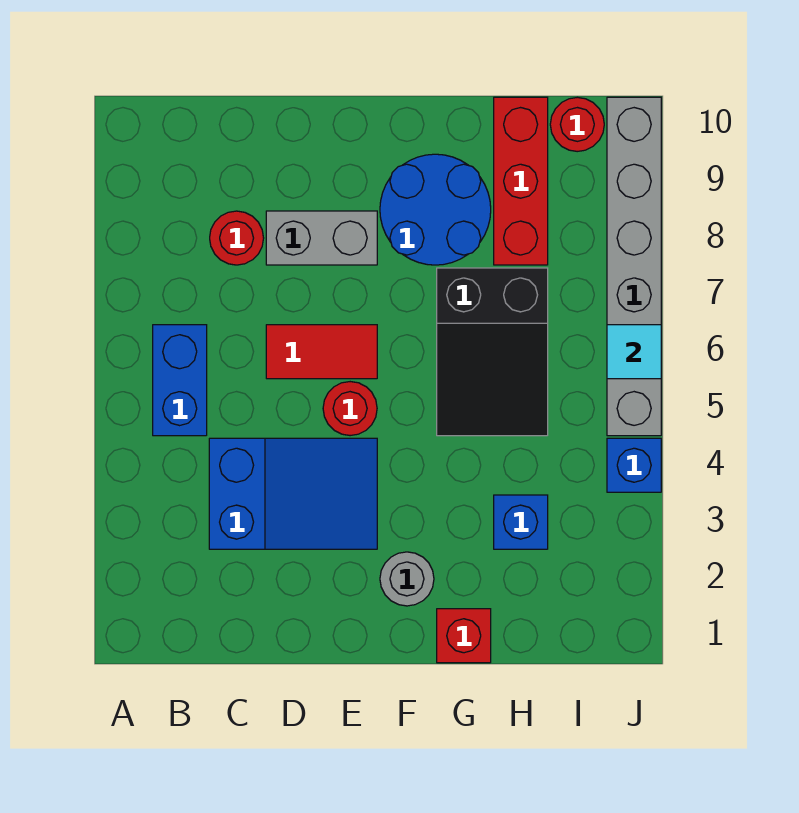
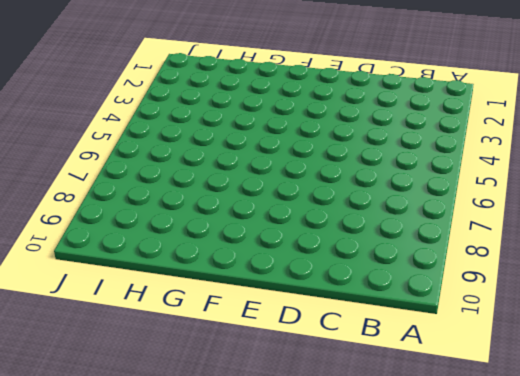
none -> blue brick B5:B6 level 1
none -> blue slope C3:E4 level 1 top C
none -> red round brick C8 level 1

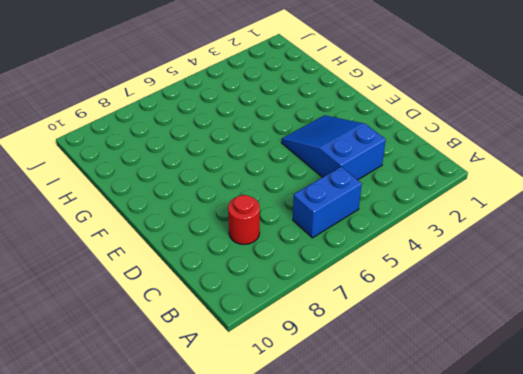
none -> red tile D6:E6 level 1
none -> grey brick D8:E8 level 1
none -> red round brick E5 level 1

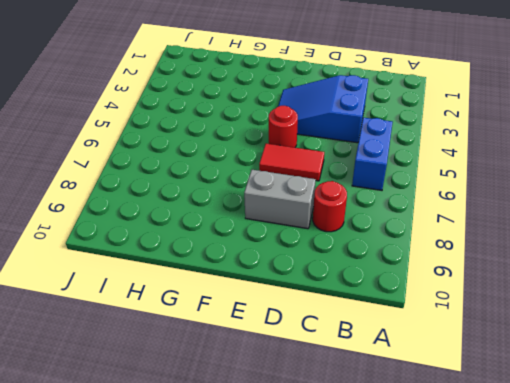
none -> grey round brick F2 level 1
none -> blue round brick F8:G9 level 1
none -> red brick G1 level 1

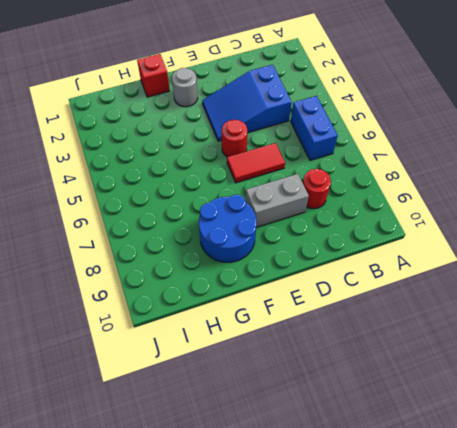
none -> black slope G5:H7 level 1 top 7
none -> blue brick H3 level 1
none -> red brick H8:H10 level 1

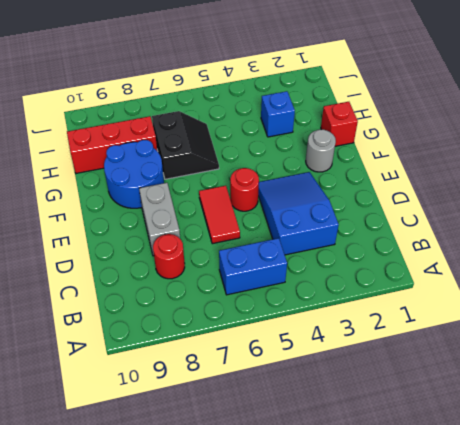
black slope G6:H7 level 1 top 7 -> black slope G5:H7 level 1 top 7
none -> red round brick I10 level 1
none -> blue brick J4 level 1
none -> grey brick J5:J10 level 1

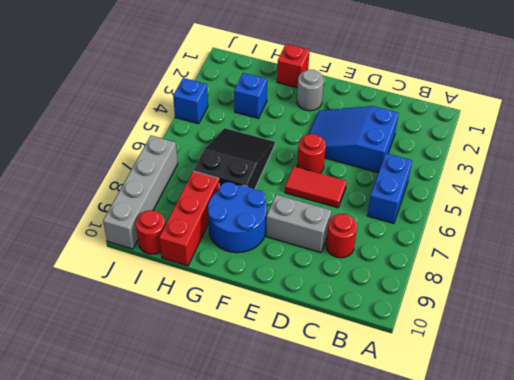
grey brick J7:J10 level 1 -> grey brick J5:J10 level 1
none -> cyan tile J6 level 2

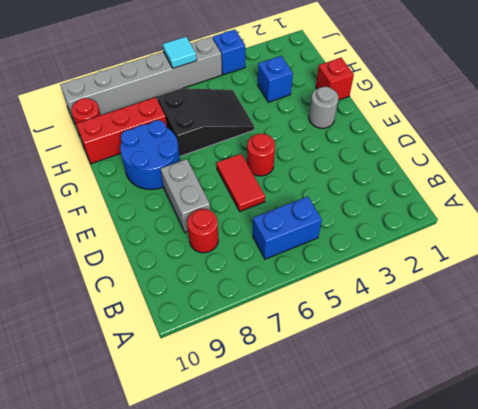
none -> blue slope C3:E4 level 1 top C

